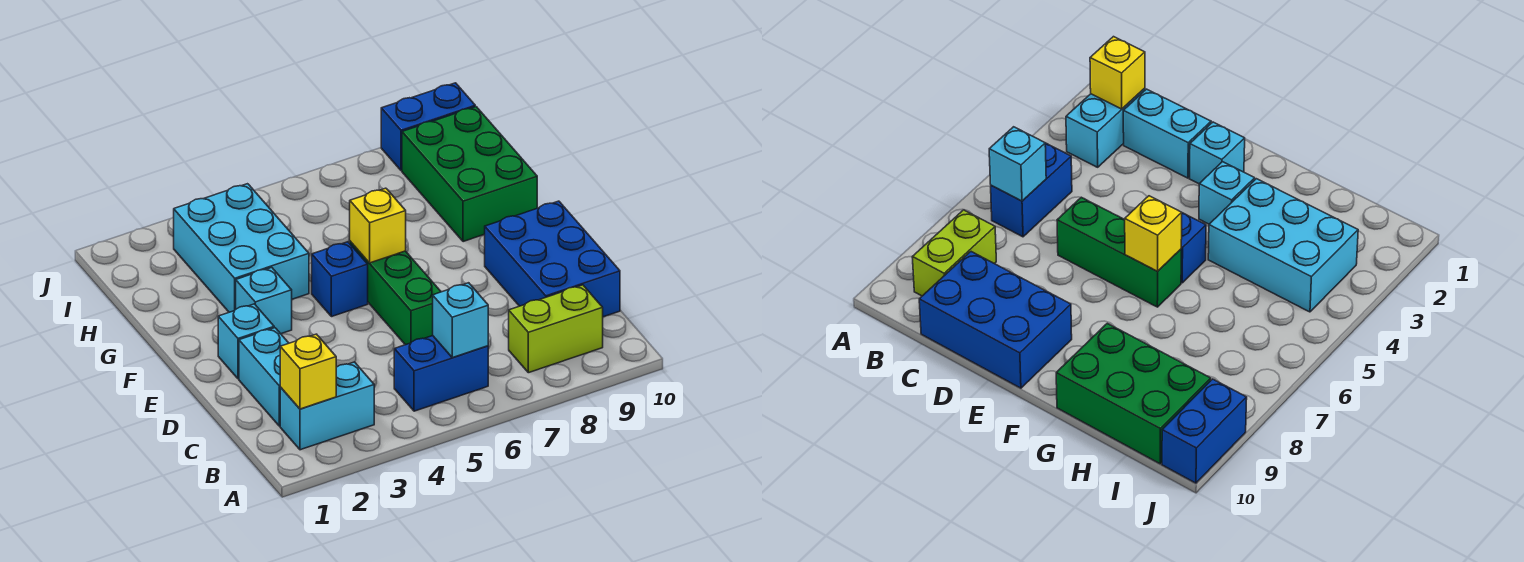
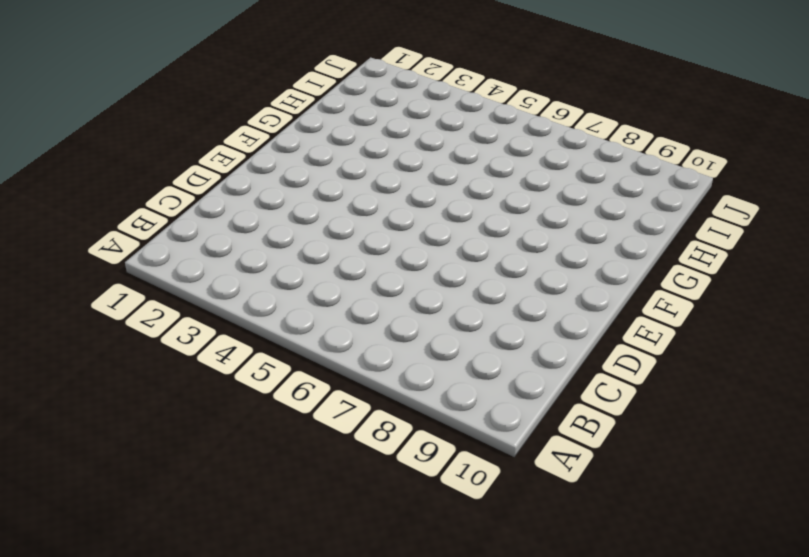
none -> cyan brick B2:B3 level 1
none -> blue brick B5:B6 level 1
none -> lime brick B8:B9 level 1

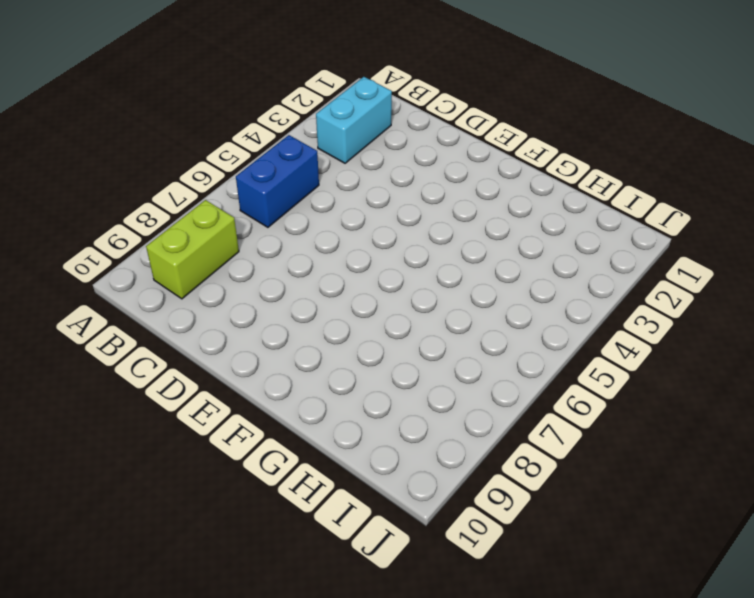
none -> cyan brick C2:D2 level 1
none -> blue brick C9:E10 level 1
none -> green brick D6:F6 level 1

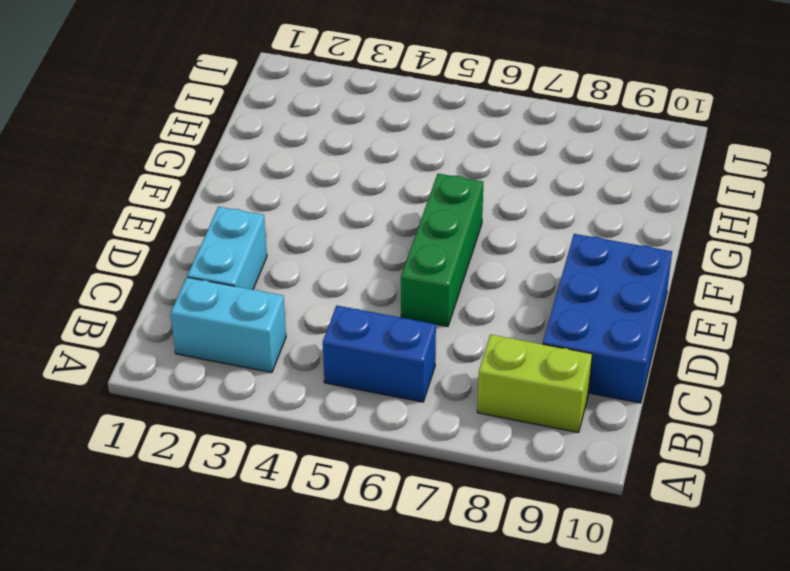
none -> cyan brick E2 level 1
none -> cyan brick F3 level 1
none -> blue brick F5 level 1

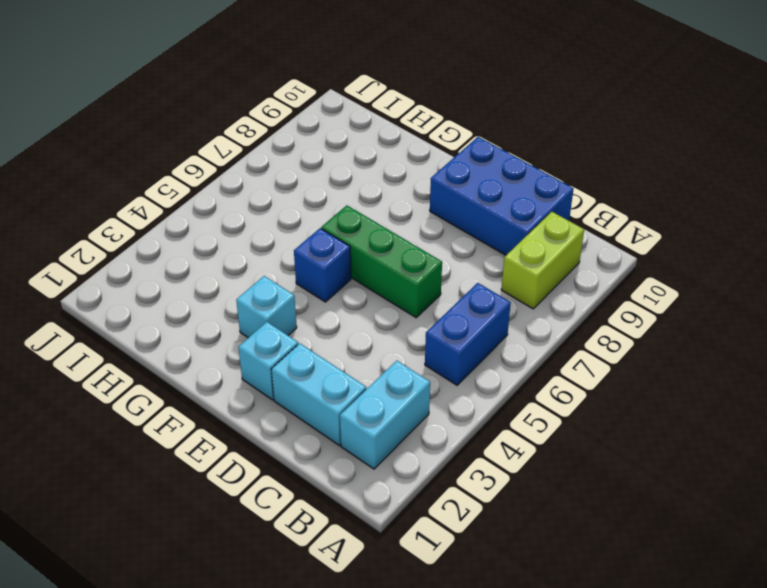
none -> cyan brick G3:I4 level 1
none -> green brick G9:I10 level 1
none -> blue brick J9:J10 level 1

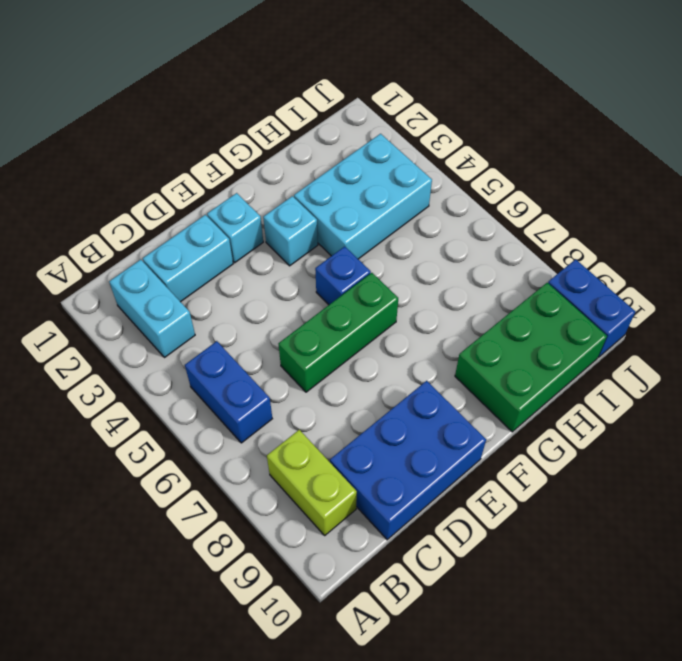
none -> yellow brick B2 level 2
none -> cyan brick B6 level 2
none -> yellow brick F6 level 2

